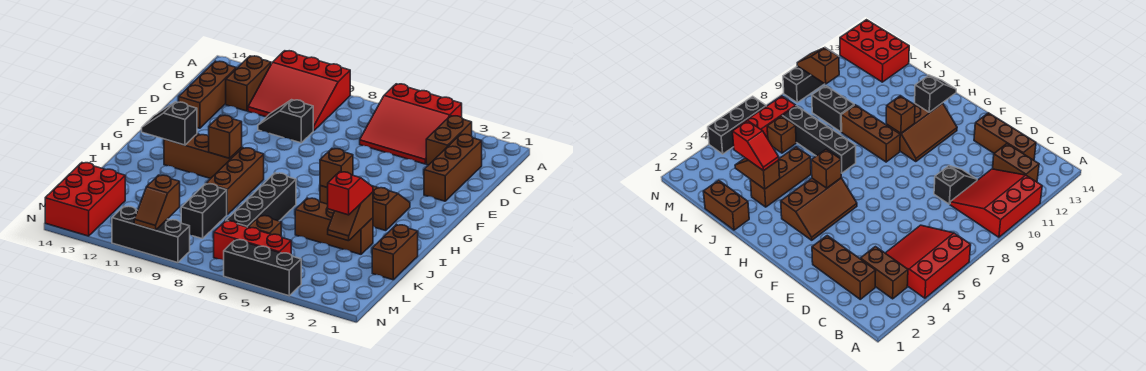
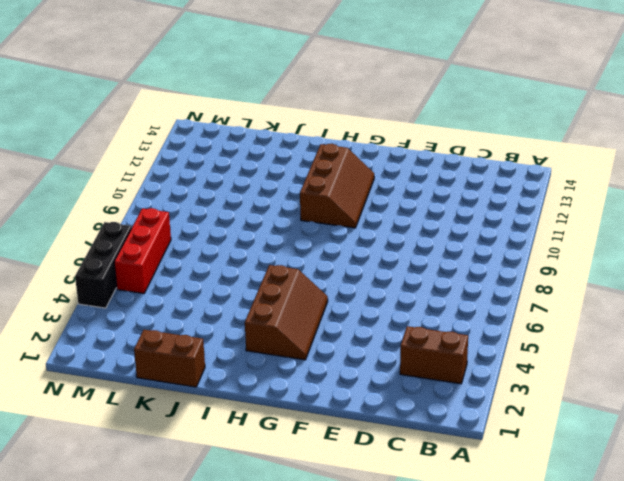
none -> red slope A4:C6 level 1 top A
none -> red slope A9:C11 level 1 top A
none -> brown brick B12:C12 level 1

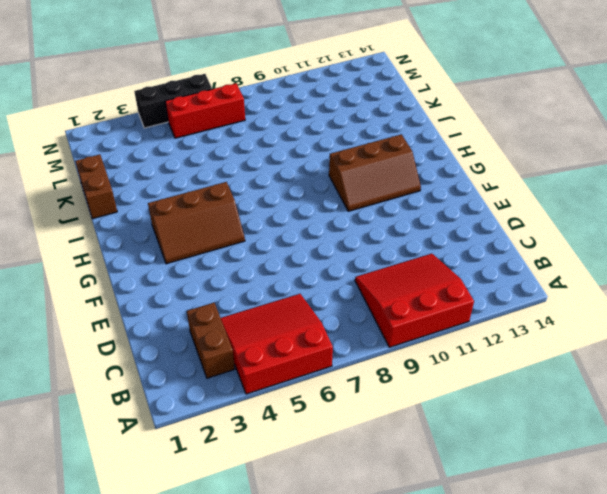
none -> brown brick B12:C12 level 1
none -> brown brick C2:E2 level 1
none -> brown brick C13:E13 level 1

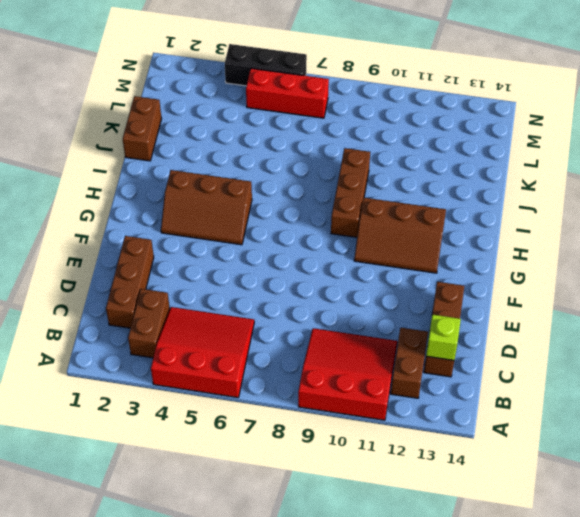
lime brick C13 level 2 -> none
none -> black slope D9:D10 level 1 top 9
none -> black brick I7:L7 level 1
none -> brown brick J3:J5 level 1

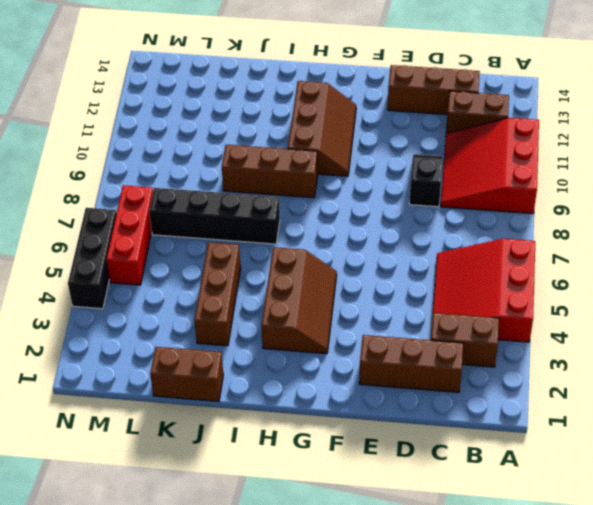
none -> black brick K9:L9 level 1
none -> brown brick L6 level 1
none -> red brick L13:N14 level 1

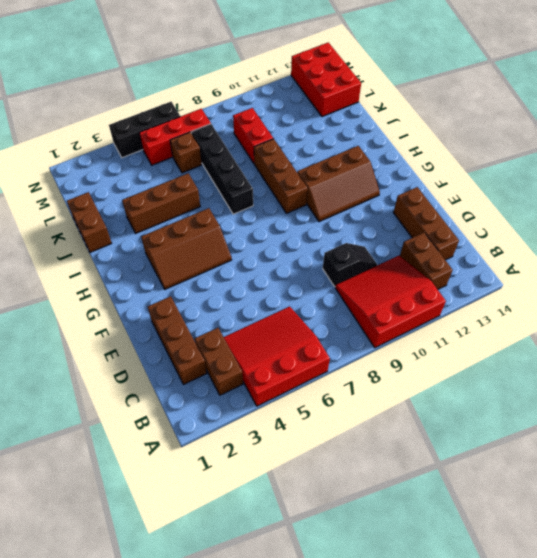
red brick K9:L9 level 1 -> black brick K9:L9 level 1
none -> black brick N9:N11 level 1
none -> brown brick H5 level 2
none -> brown brick H10 level 2

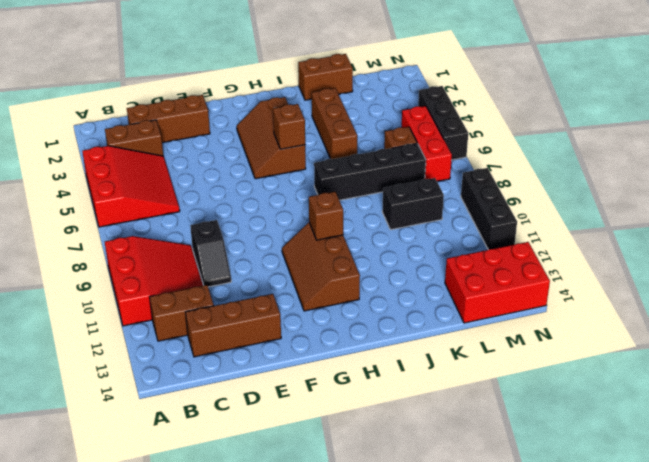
none -> brown brick H9:J9 level 1
none -> black slope H12:H13 level 2 top 12
none -> brown slope J3:K3 level 2 top J

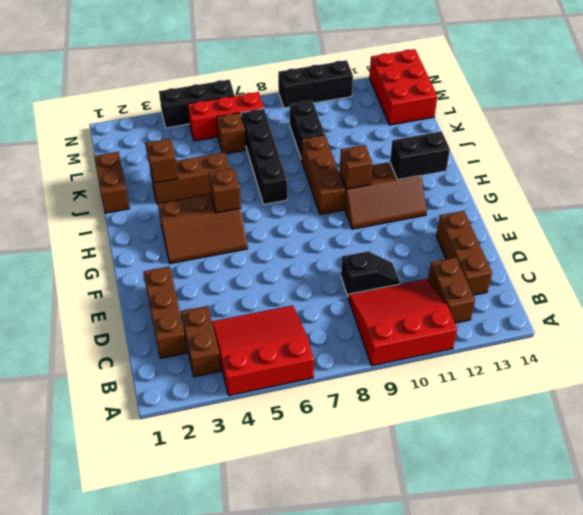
black brick H12:H13 level 2 -> black slope H12:H13 level 2 top 12
none -> brown slope M10:N10 level 2 top M
none -> red slope J3:K3 level 3 top K

